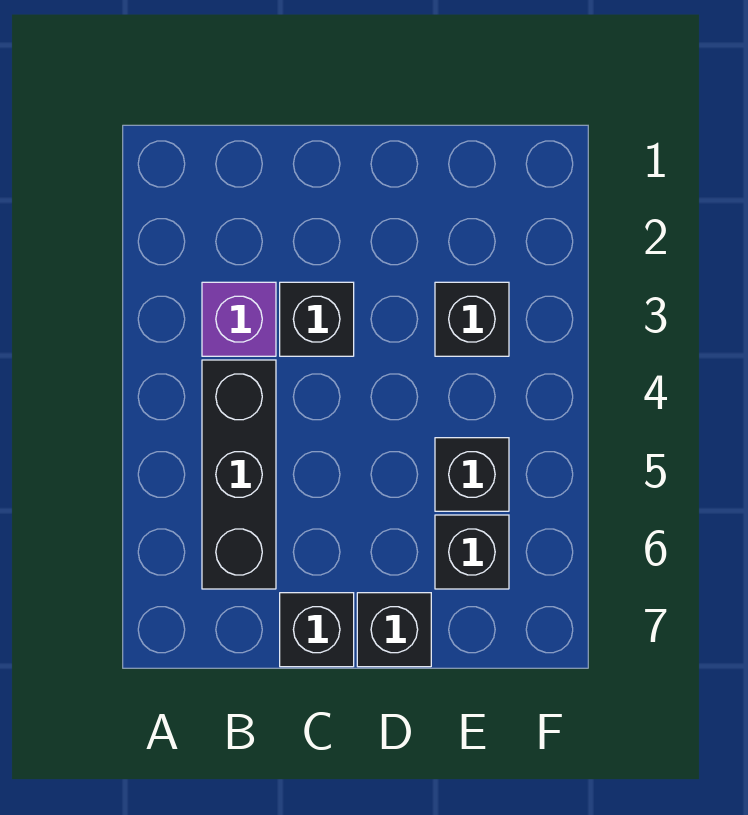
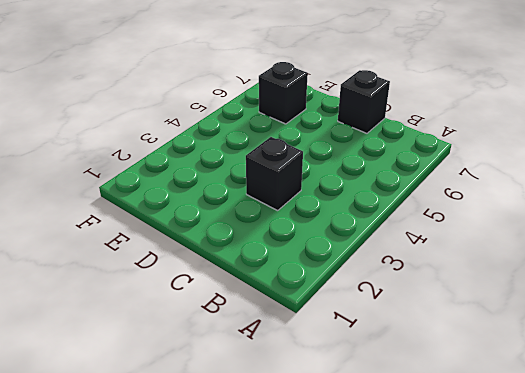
none -> purple brick B3 level 1
none -> black brick B4:B6 level 1

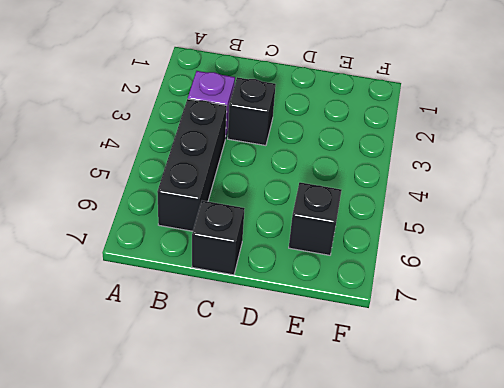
none -> black brick D7 level 1
none -> black brick E3 level 1

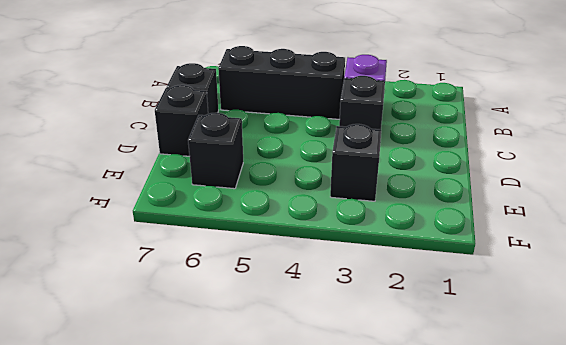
none -> black brick E5 level 1

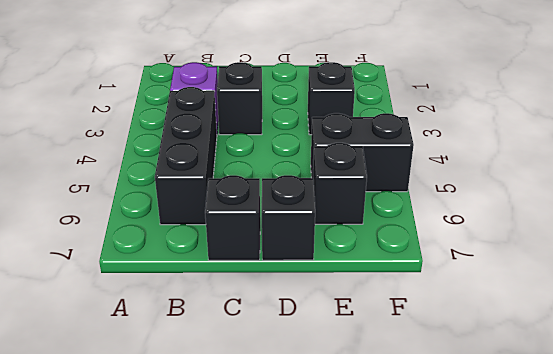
black brick E5:F5 level 1 -> black brick E5 level 1

